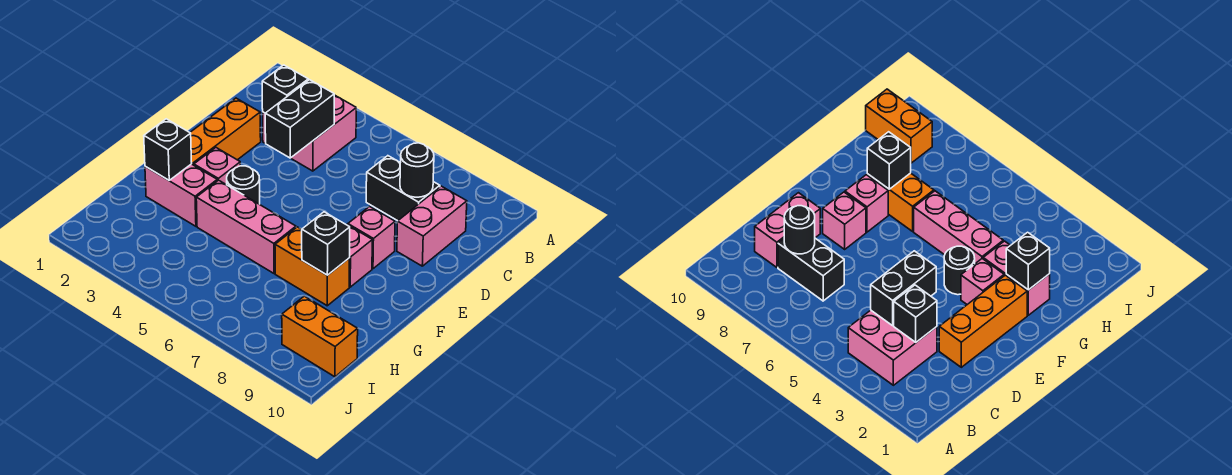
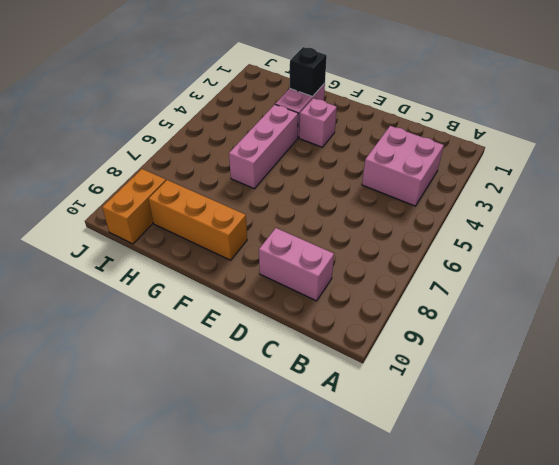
orange brick F9:H9 level 1 -> orange brick D2:F2 level 1
none -> black brick C7:C8 level 1
none -> pink brick E8 level 1
none -> black round brick F4 level 1

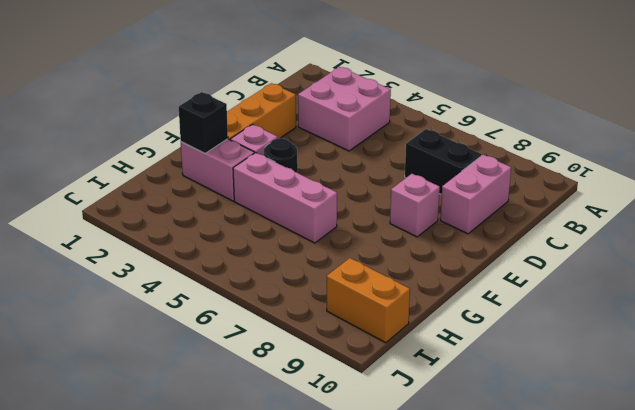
none -> pink brick F8 level 1
none -> orange brick G7:G8 level 1
none -> black brick C3 level 2

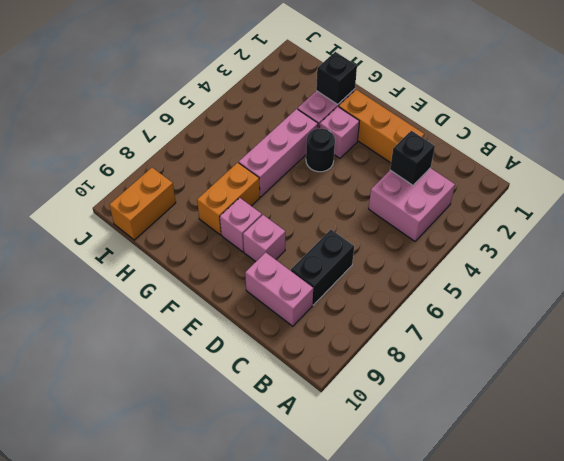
none -> black brick C4:D4 level 2
none -> black round brick C8 level 2
none -> black brick G8 level 2

